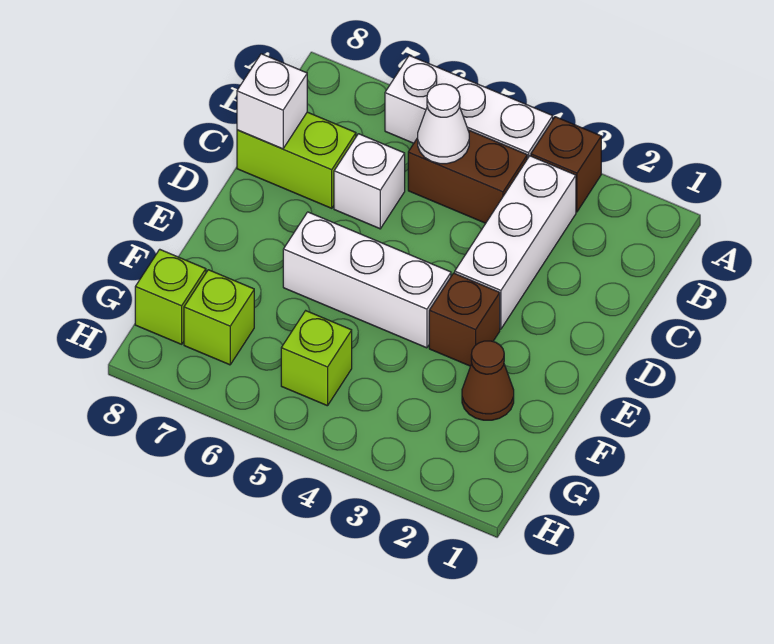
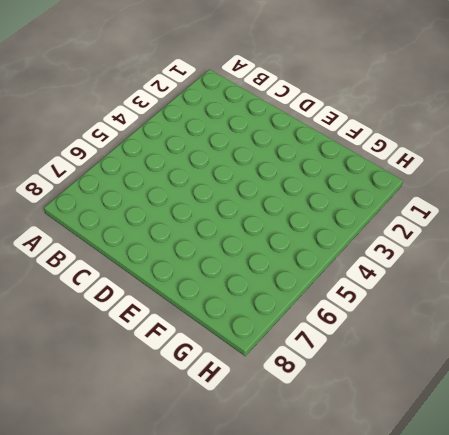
none -> brown brick A3 level 1
none -> white brick A4:A6 level 1
none -> white brick B3:D3 level 1

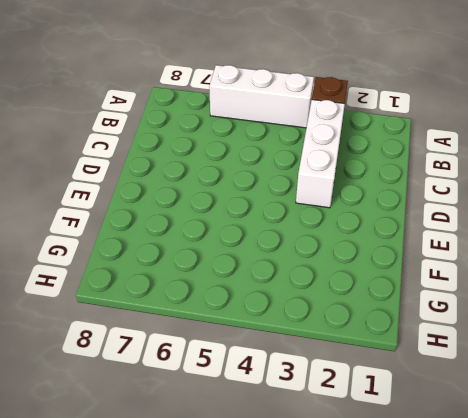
none -> brown brick B4:B5 level 1
none -> white brick C6 level 1
none -> lime brick C7:C8 level 1

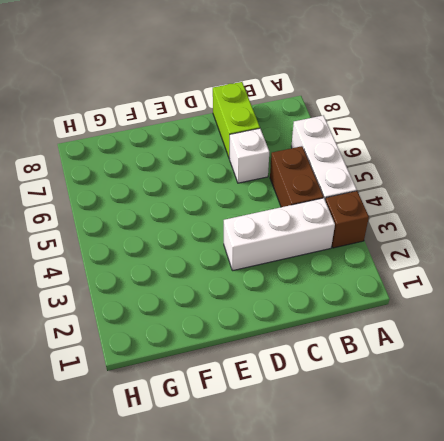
none -> brown brick E3 level 1
none -> white brick E4:E6 level 1
none -> brown cone F2 level 1

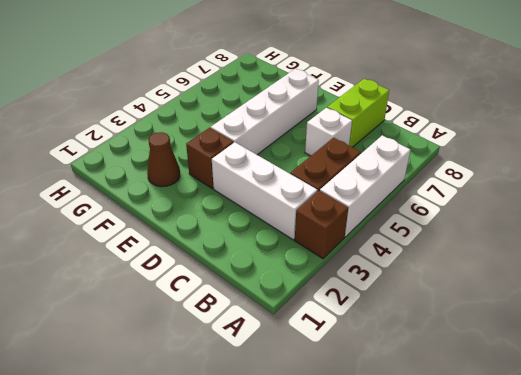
white brick E4:E7 level 1 -> white brick E4:E6 level 1
none -> lime brick G5 level 1
none -> lime brick G7 level 1
none -> lime brick G8 level 1

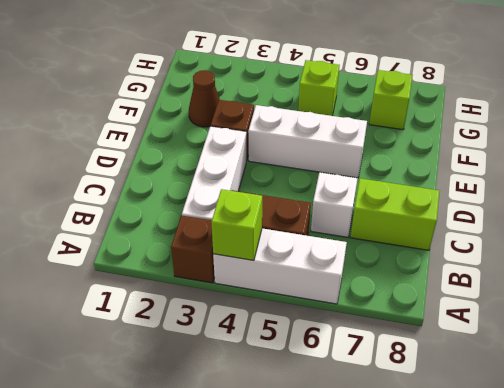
lime brick A4 level 2 -> lime brick G8 level 1
none -> white cone B5 level 2
none -> white brick C8 level 2

